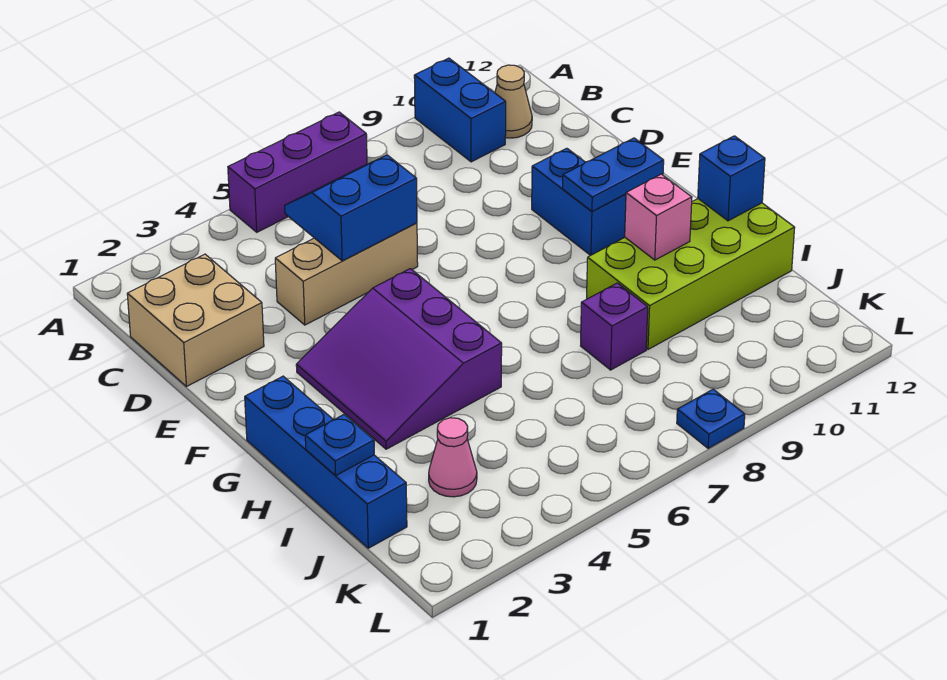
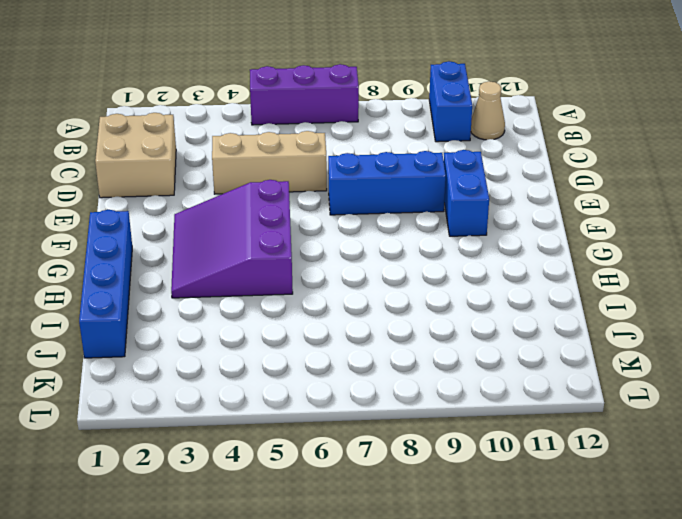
blue brick E7:E9 level 1 -> none
none -> lime brick H9:I12 level 1
none -> purple brick I8 level 1
none -> pink cone J3 level 1

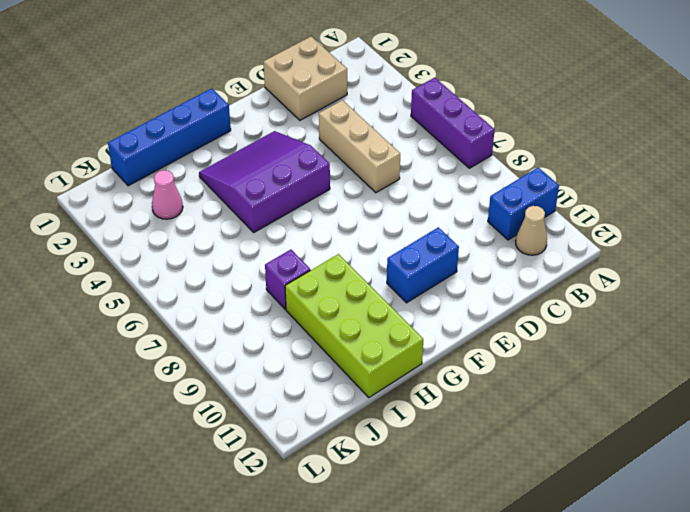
none -> blue plate L8 level 1
none -> blue slope C5:D6 level 2 top D
none -> blue plate F10:F11 level 2

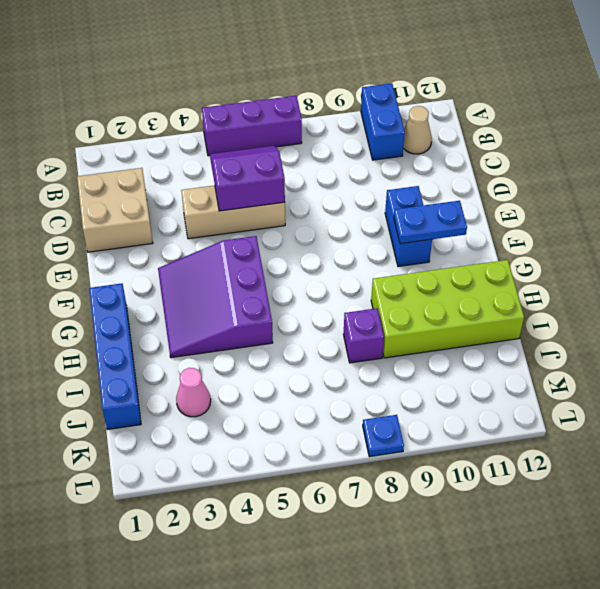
purple slope C5:D6 level 2 top D -> blue slope C5:D6 level 2 top D
none -> pink brick H10 level 2
none -> blue brick H12 level 2
none -> blue plate I1 level 2

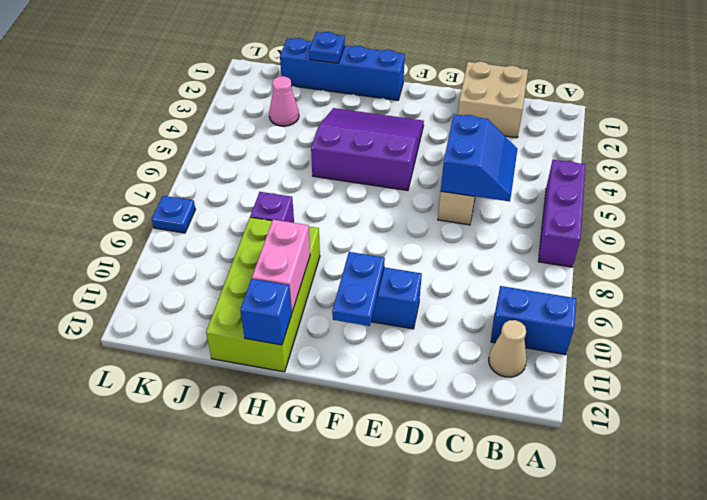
pink brick H10:H11 level 2 -> pink brick H10 level 2

